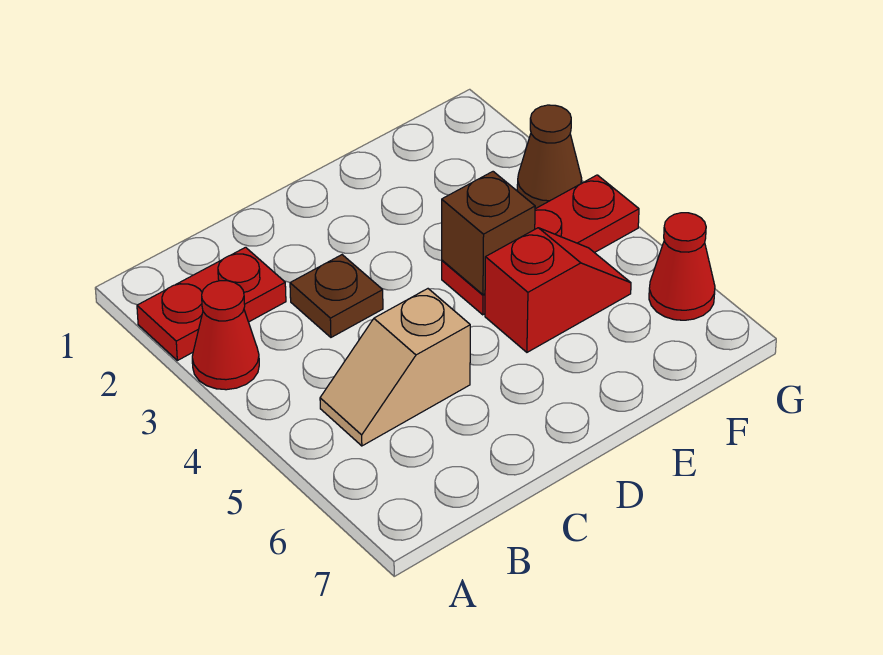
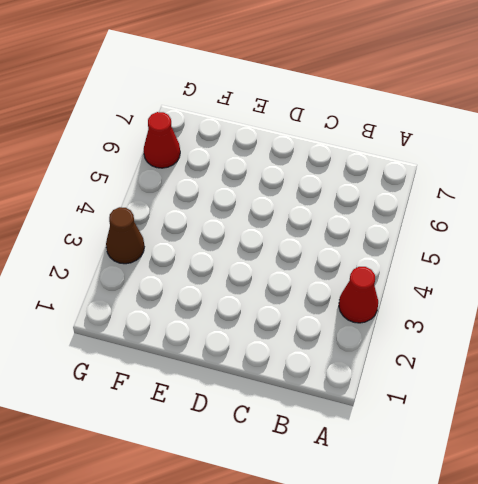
none -> red plate A2:B2 level 1
none -> tan slope B5:C5 level 1 top C

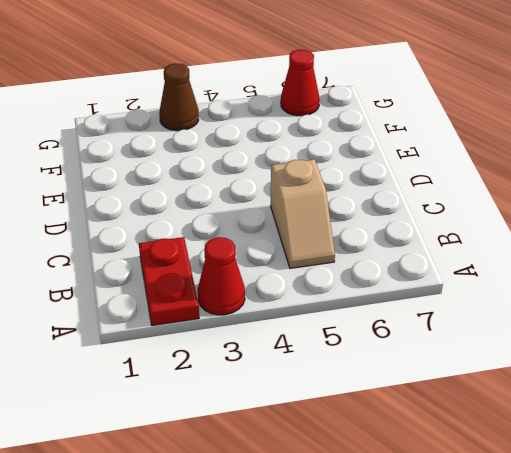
none -> brown plate C3 level 1
none -> red plate E4:G4 level 1

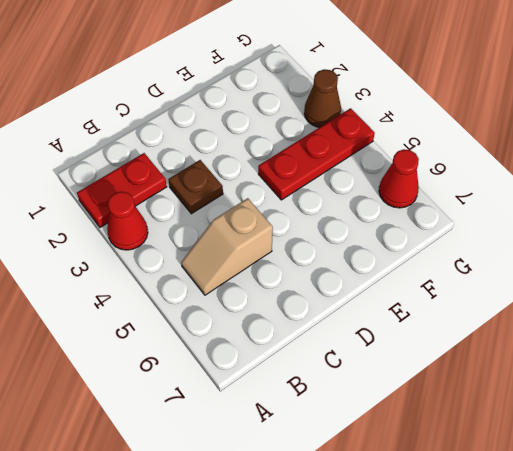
none -> red slope E5:F5 level 1 top E
none -> brown brick E4 level 2

